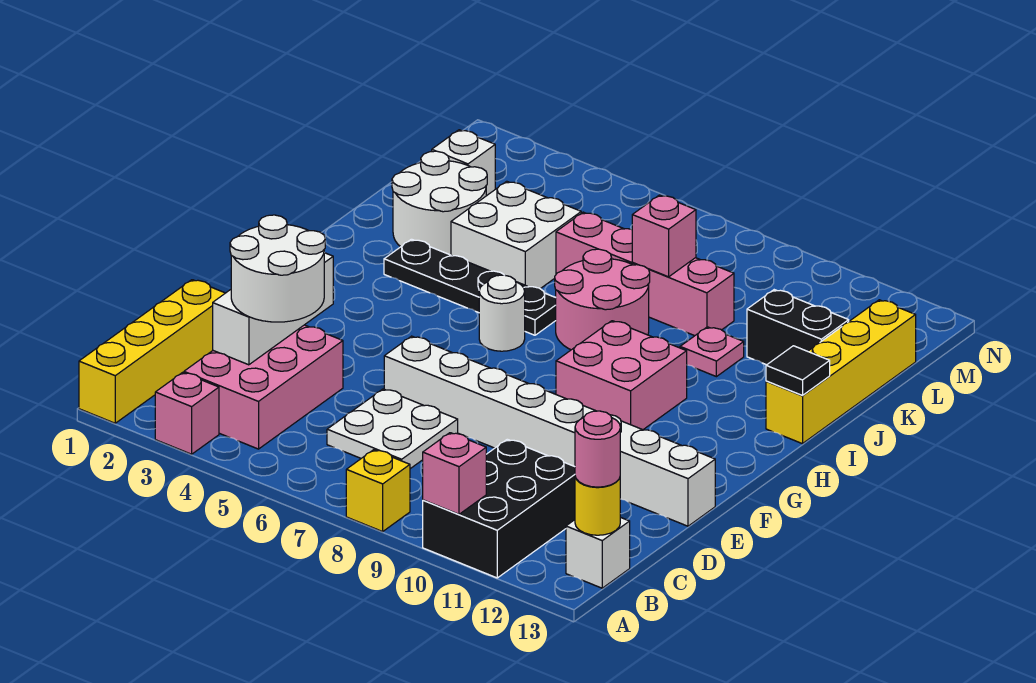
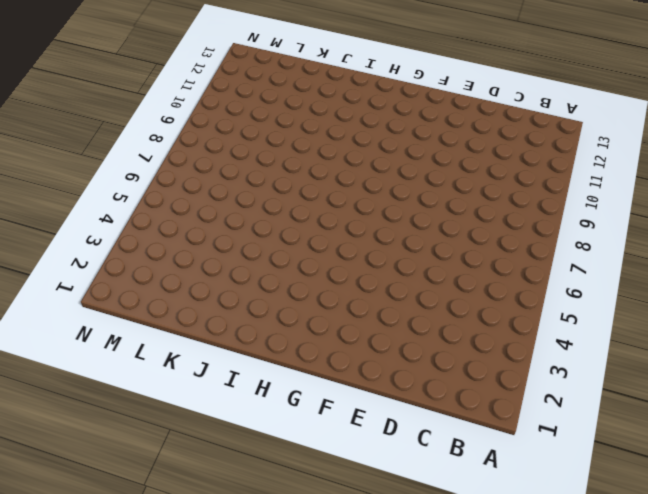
none -> yellow brick A1:D1 level 1
none -> pink brick A3 level 1
none -> yellow brick A8 level 1

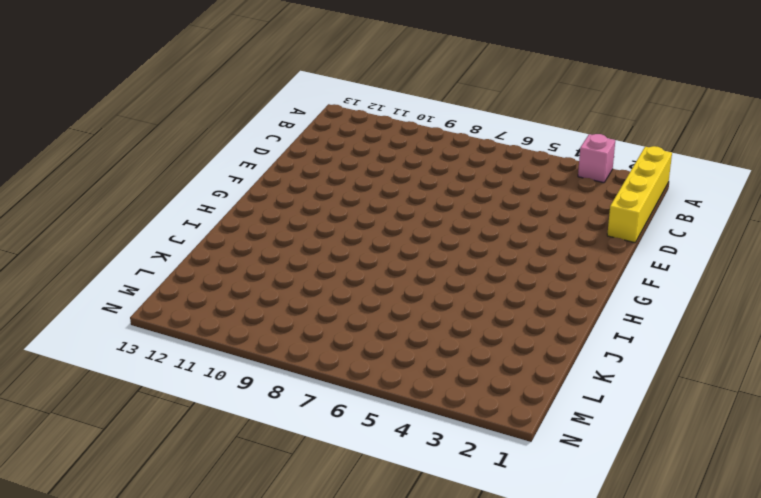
none -> yellow brick A8 level 1
none -> black brick A10:C11 level 1
none -> pink brick B3:D4 level 1

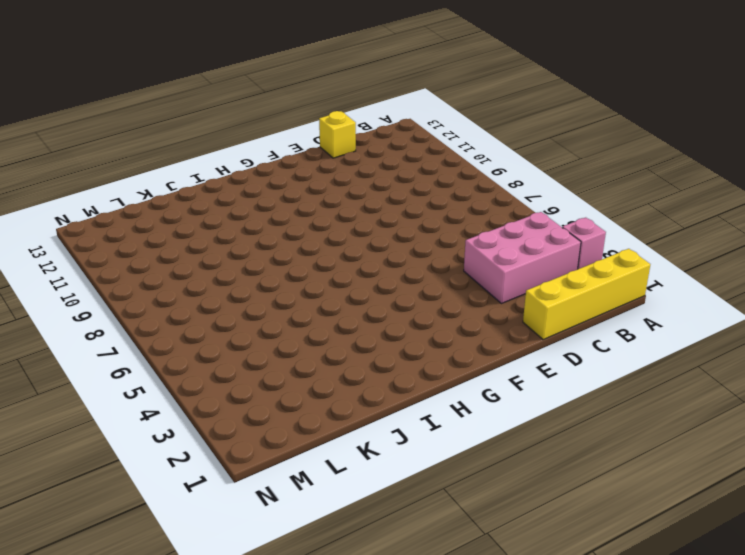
yellow brick D13 level 1 -> yellow brick A8 level 1
none -> black brick A10:C11 level 1
none -> white brick B13 level 1
none -> white plate C6:D7 level 1

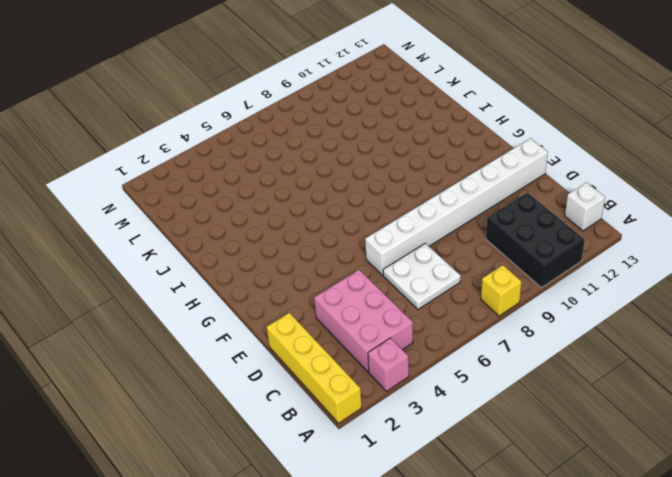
none -> pink brick G9:H10 level 1
none -> white round brick H6 level 1
none -> black plate I3:I6 level 1

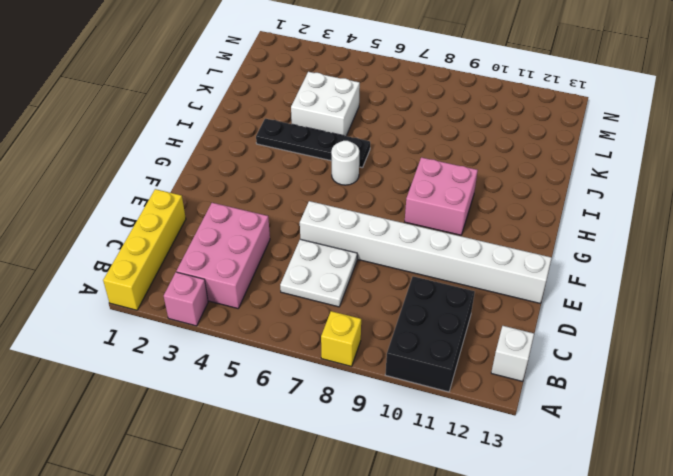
none -> pink round brick I7:J8 level 1
none -> yellow brick I13:L13 level 1
none -> white round brick J2:K3 level 1

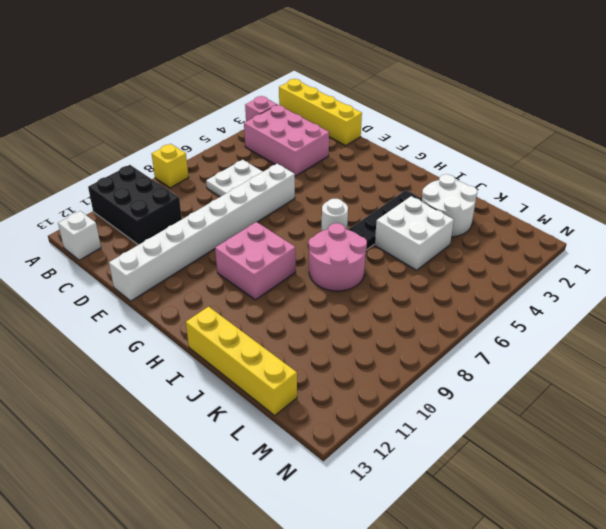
none -> pink plate J10 level 1
none -> pink brick K6:K9 level 1
none -> black brick K11:K12 level 1

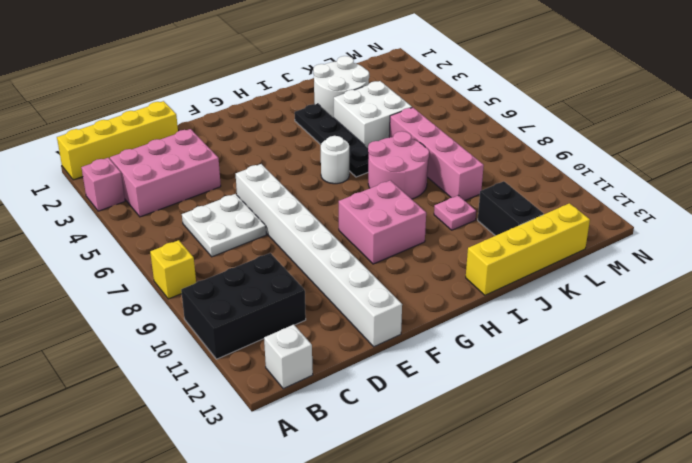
none -> white brick L2 level 1
none -> pink brick A10 level 2
none -> yellow round brick B13 level 2

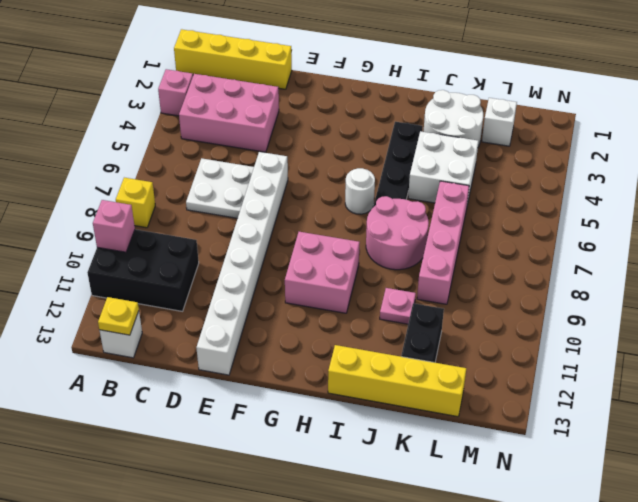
yellow plate B13 level 2 -> yellow round brick B13 level 2
none -> white brick C3:E3 level 2
none -> black tile I13 level 2
none -> pink brick K8 level 2

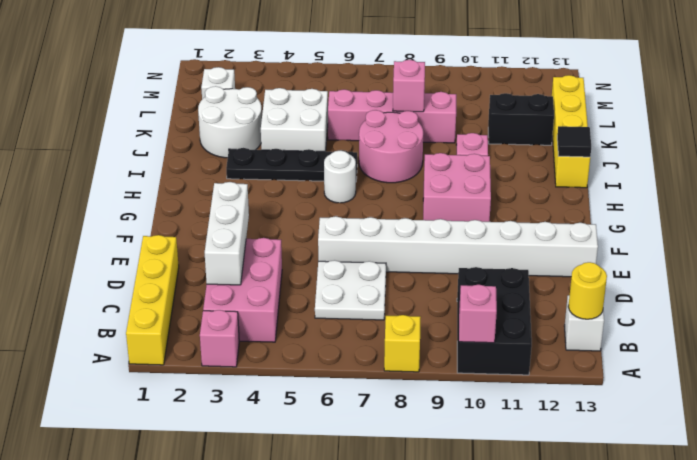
none -> pink round brick B13 level 3
none -> white round brick C3:D4 level 3

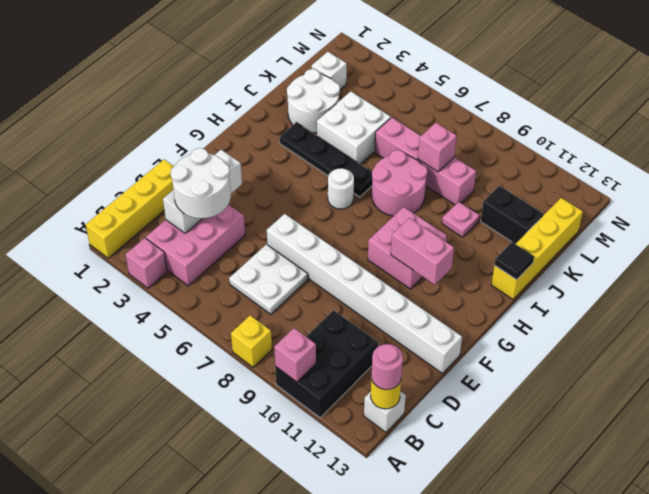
pink brick G10:G11 level 2 -> none

